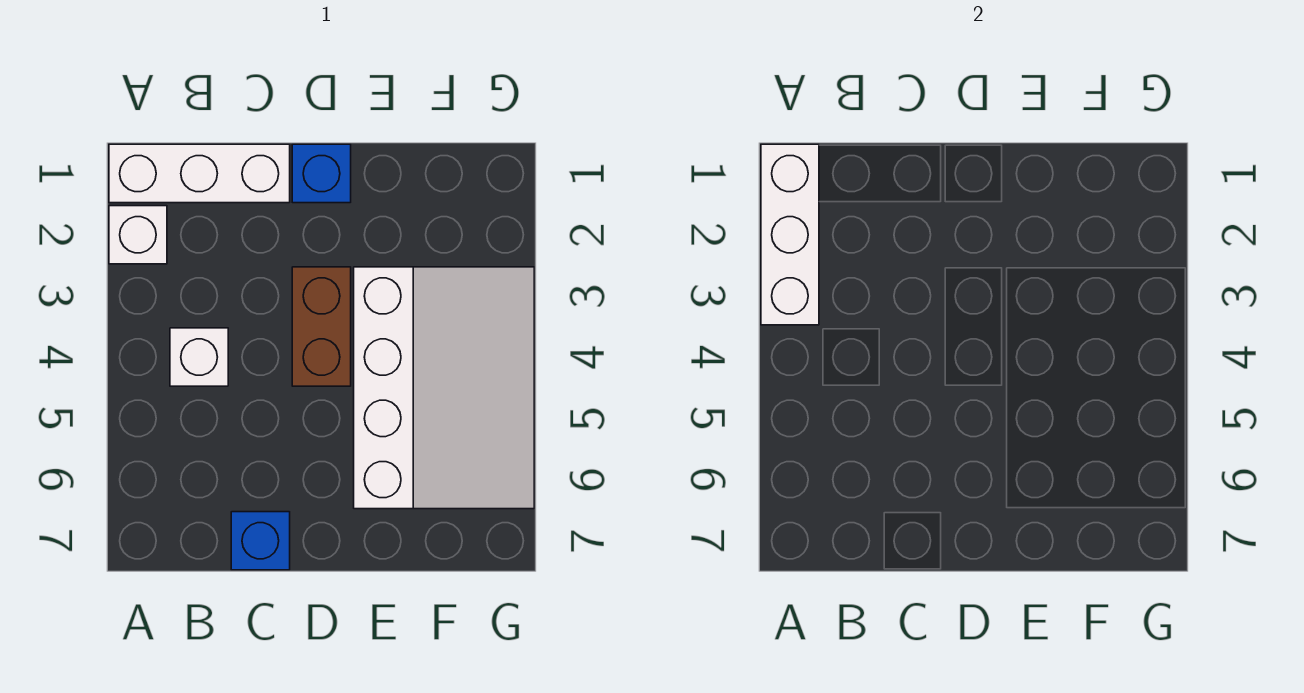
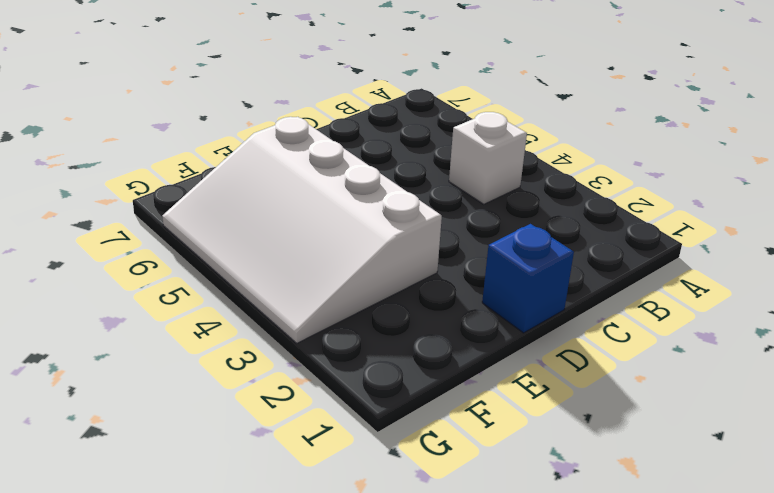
none -> white brick A1:C1 level 1
none -> white brick A2 level 1

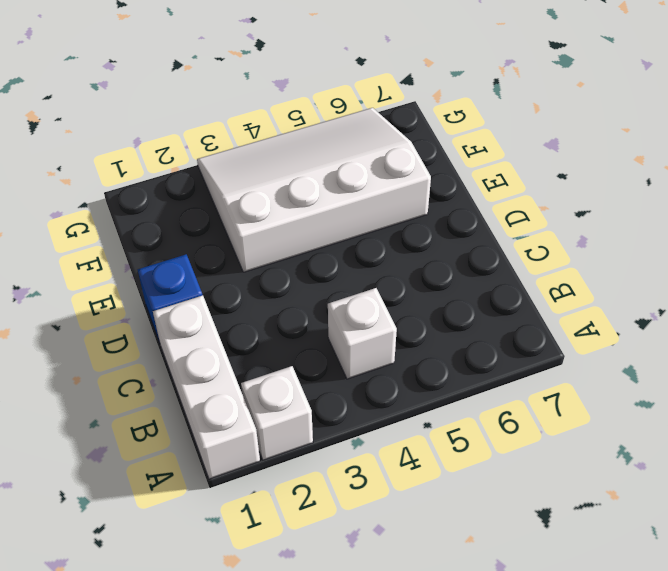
none -> blue brick C7 level 1
none -> brown brick D3:D4 level 1

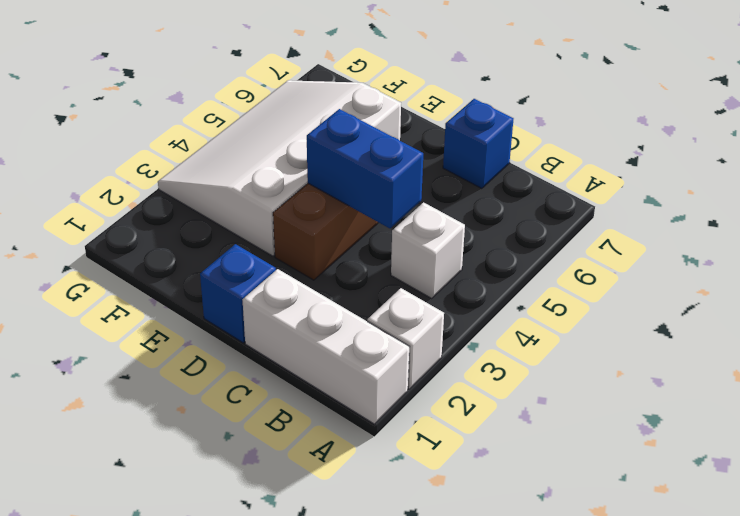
blue brick C4:D4 level 2 -> none
none -> white brick A1:A3 level 2

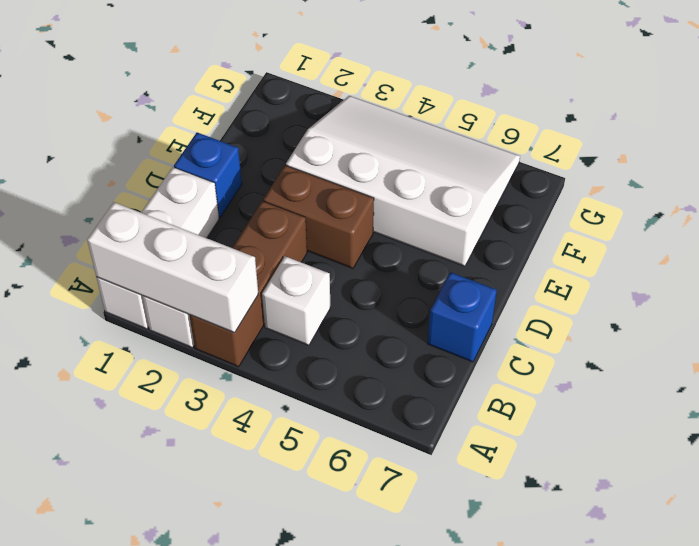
brown brick A3:C3 level 1 -> none

